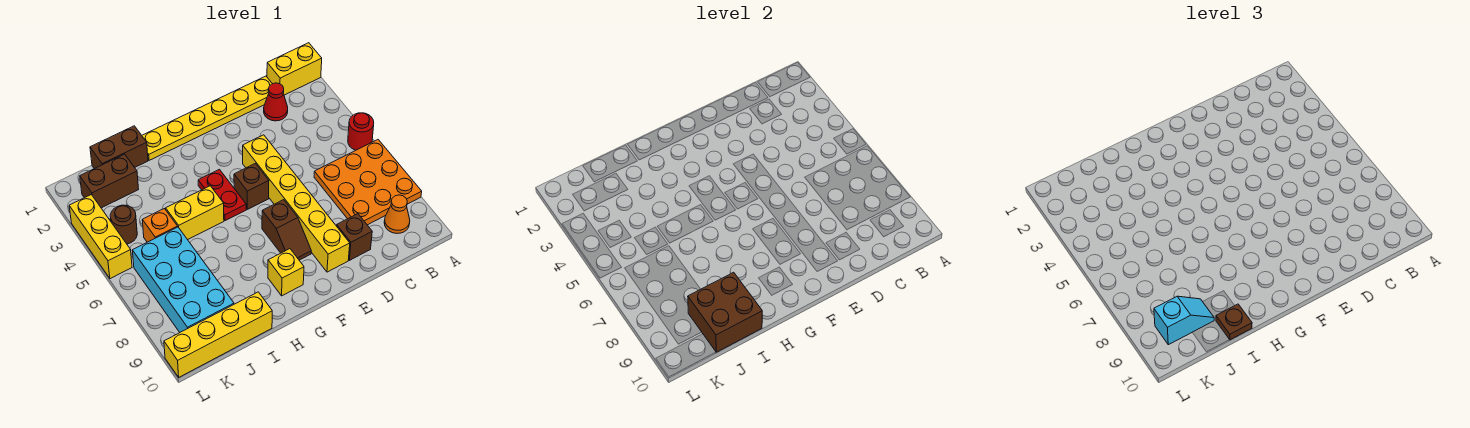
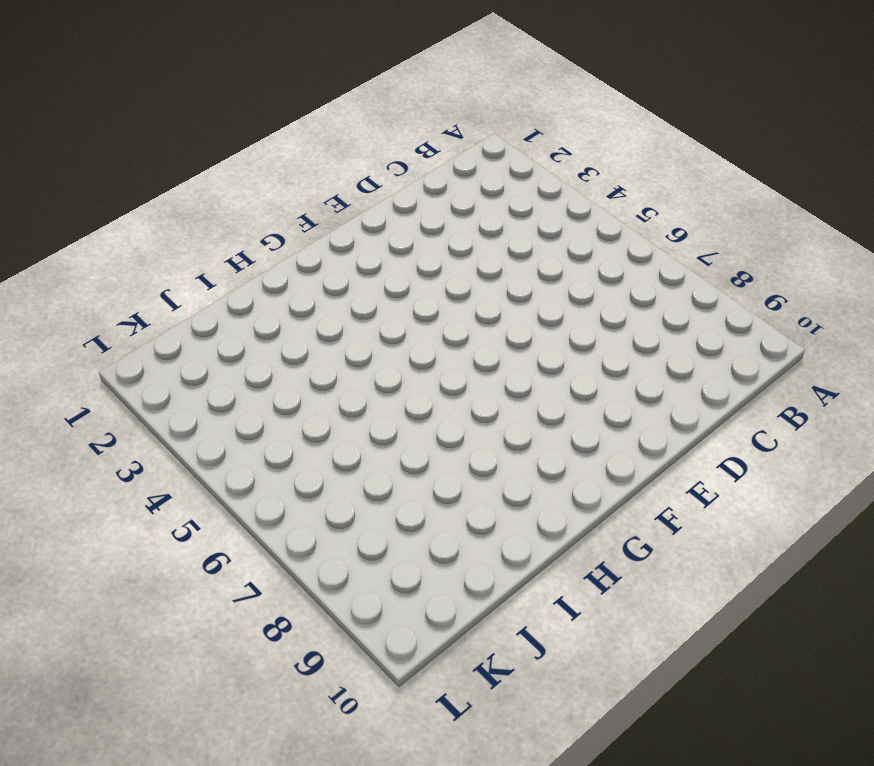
none -> yellow brick A1:B1 level 1
none -> red round brick A5 level 1
none -> orange plate A6:C8 level 1

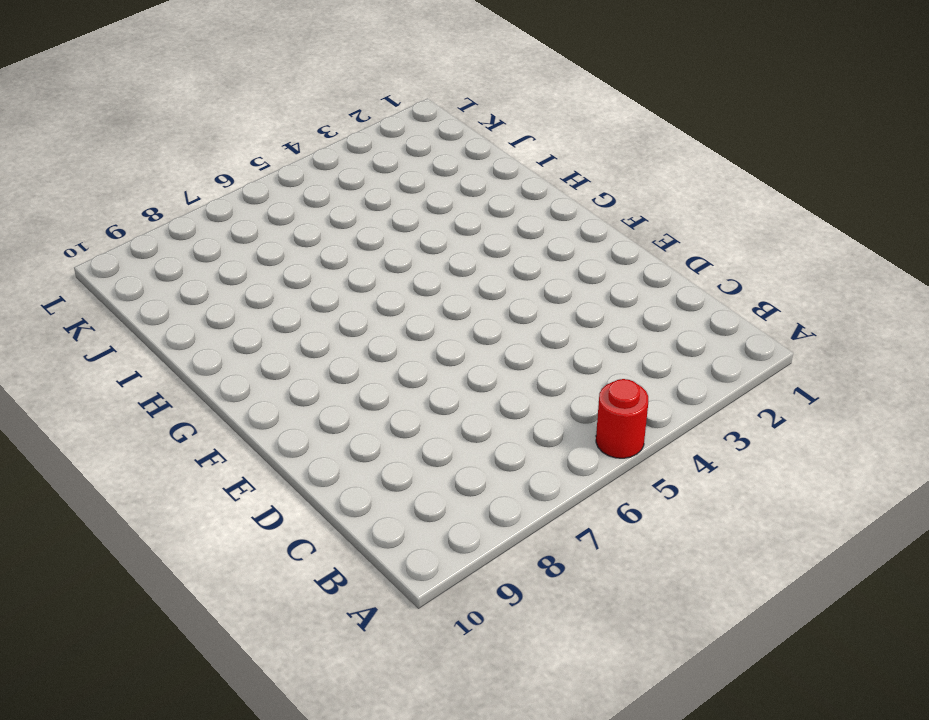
none -> yellow brick A1:B1 level 1
none -> orange plate A6:C8 level 1
none -> orange cone B9 level 1

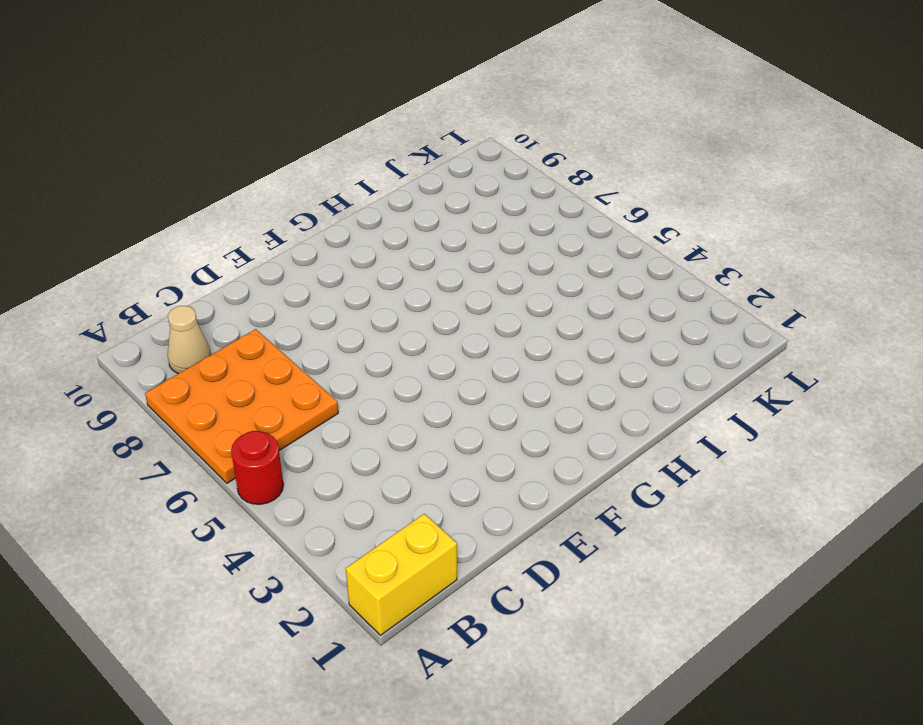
tan cone B9 level 1 -> orange cone B9 level 1
none -> yellow plate C1:H1 level 1
none -> red cone C2 level 1
none -> brown brick D9 level 1

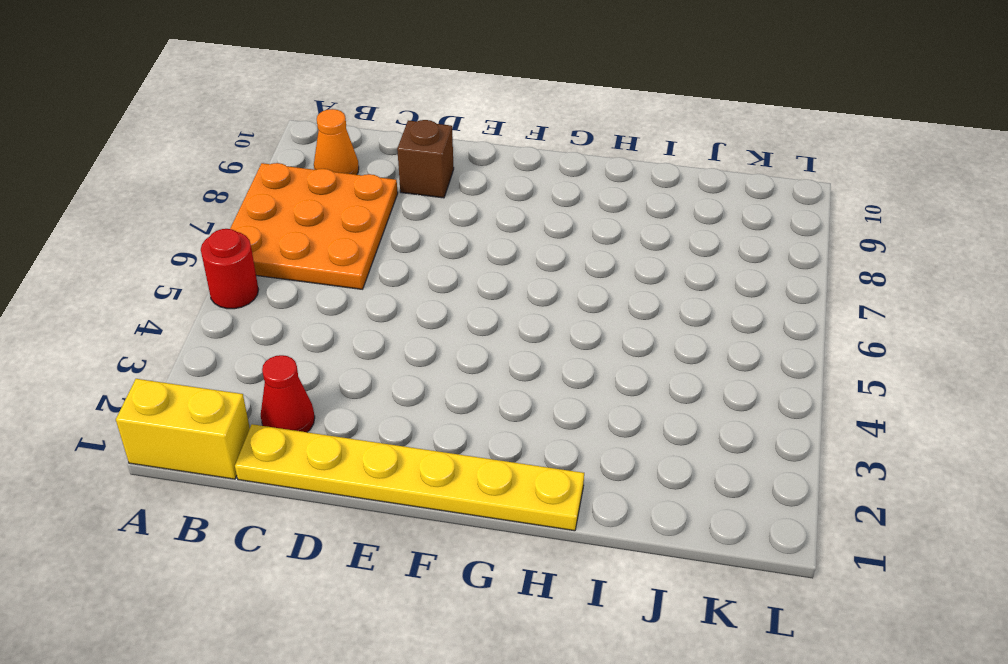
none -> yellow brick E4:E9 level 1
none -> brown brick F5 level 1
none -> brown slope F7:F8 level 1 top 7

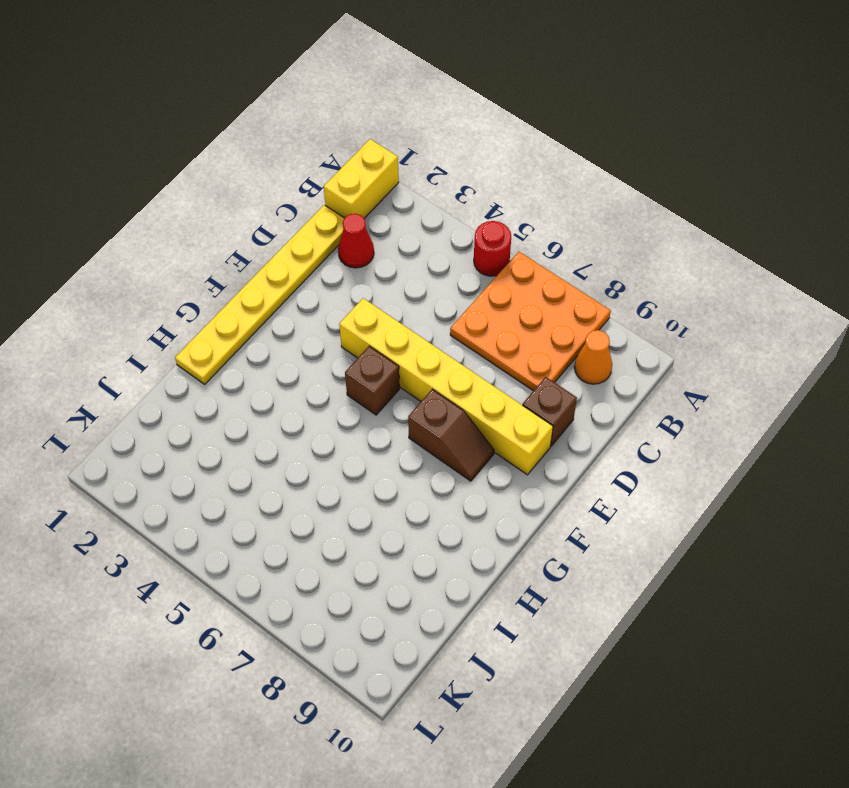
none -> red plate G4:G5 level 1
none -> yellow brick G9 level 1
none -> yellow brick H5:I5 level 1

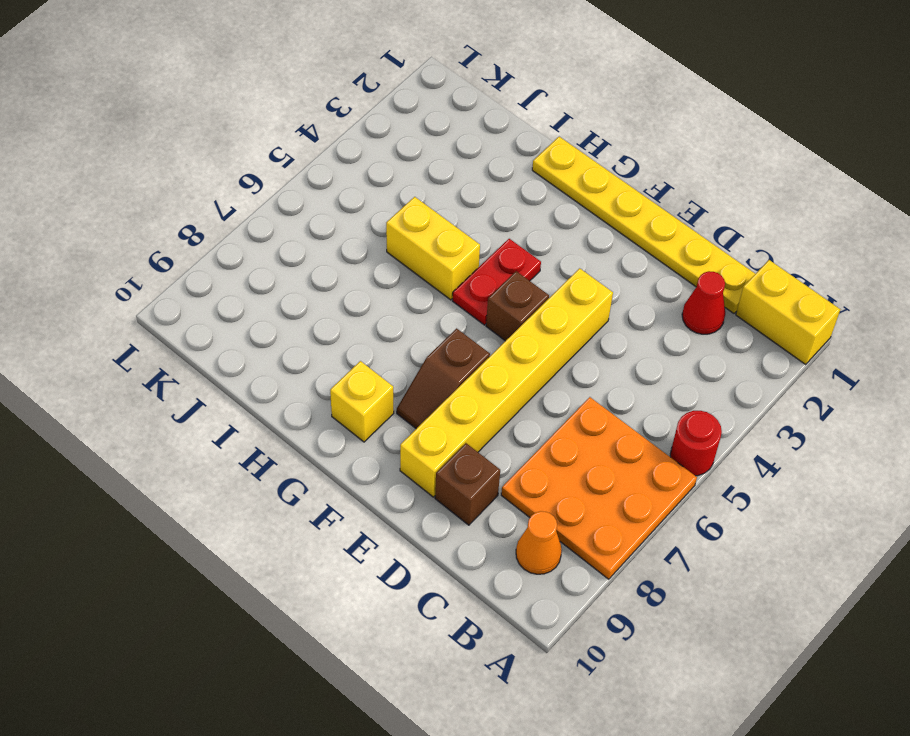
none -> brown brick I1:J1 level 1
none -> yellow brick I10:L10 level 1
none -> brown brick J2:K2 level 1

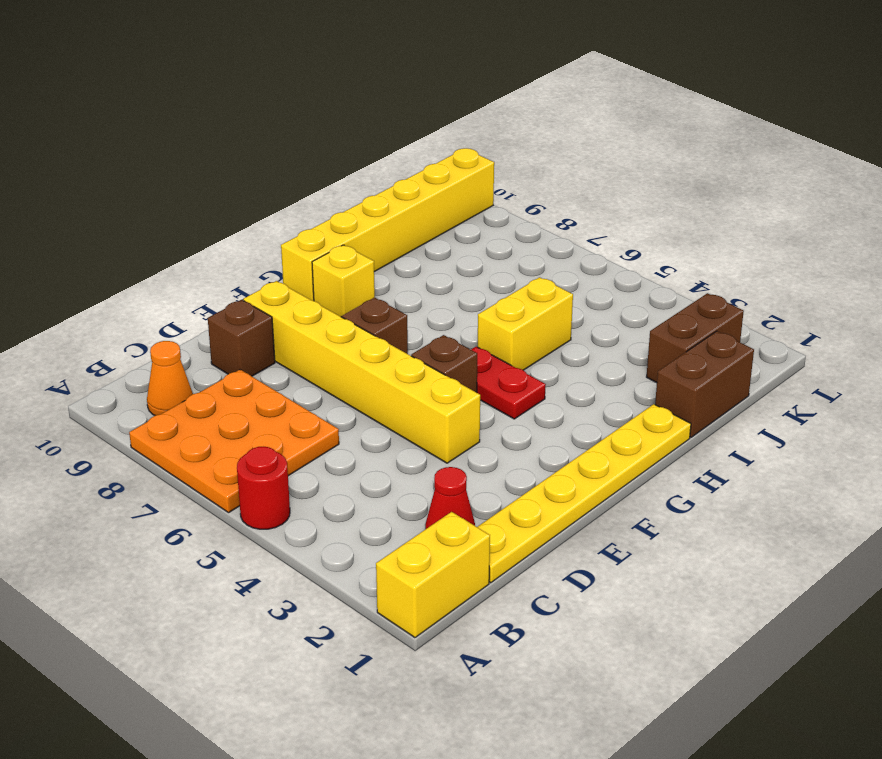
yellow brick G10:L10 level 1 -> yellow brick I10:L10 level 1
none -> orange brick J5 level 1
none -> cyan brick J6:K9 level 1
none -> brown round brick K4 level 1

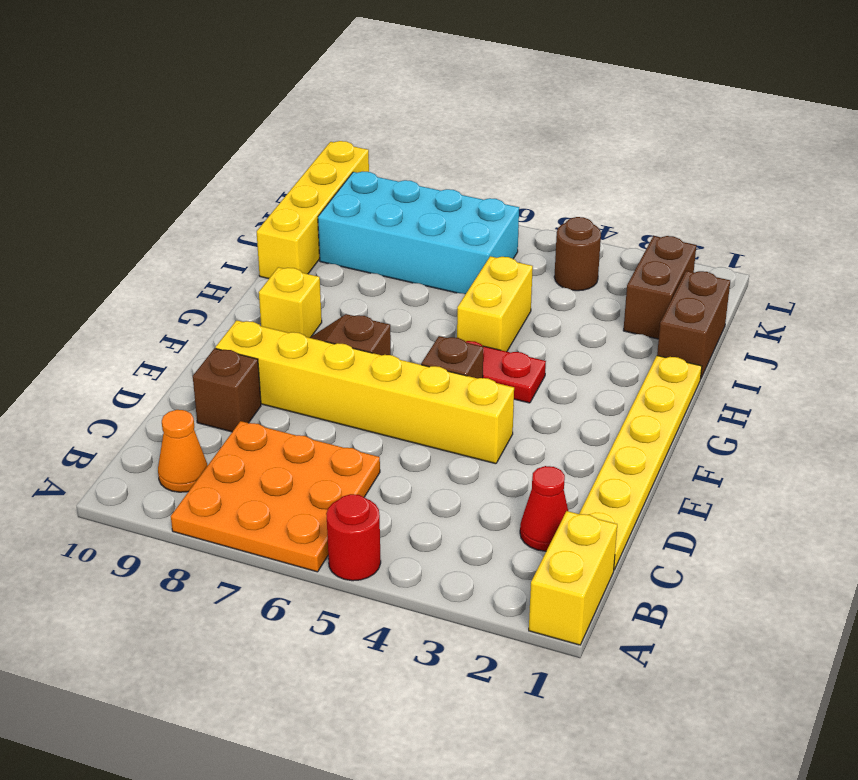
none -> orange brick J5 level 1
none -> yellow brick L3:L5 level 1
none -> brown brick I9:J10 level 2

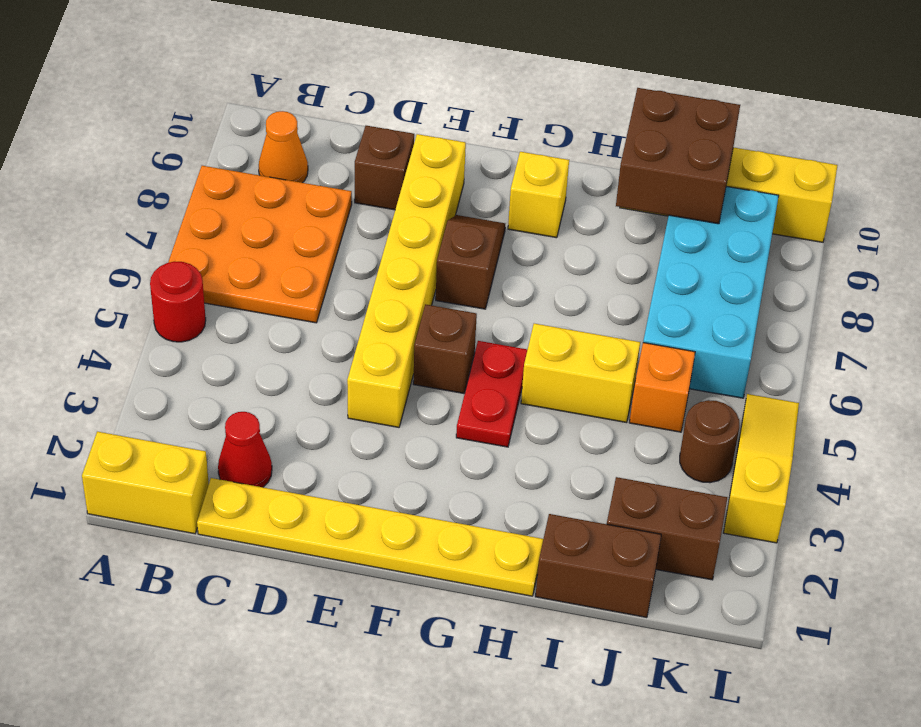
yellow slope L3:L5 level 1 top 3 -> yellow brick L3:L5 level 1
none -> brown plate I10 level 3
none -> cyan slope J9:K9 level 3 top K

